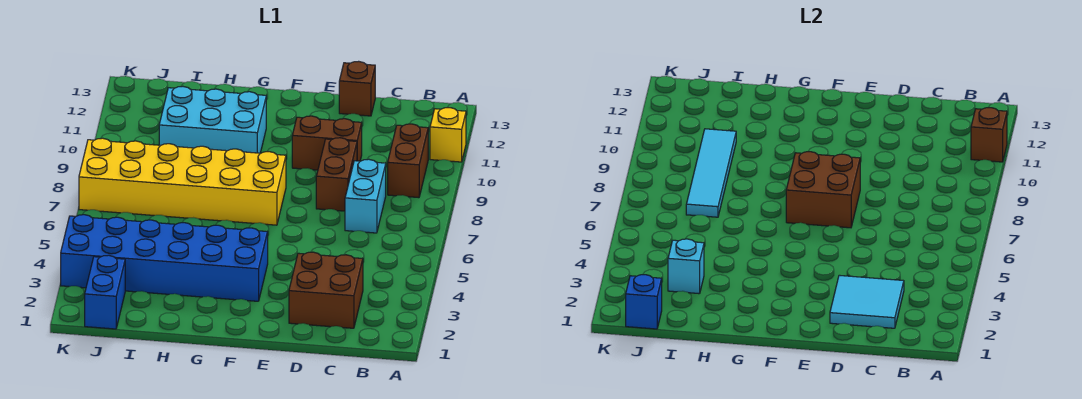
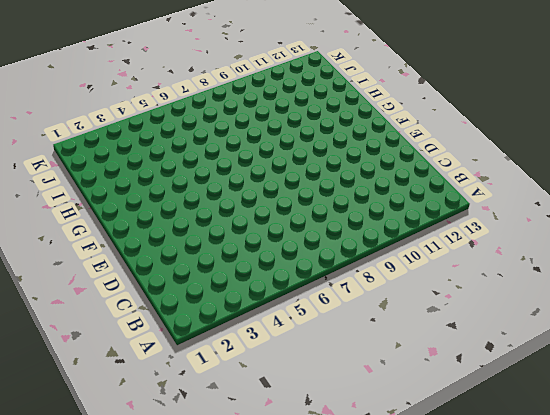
none -> yellow brick A11 level 1
none -> brown brick B9:B10 level 1
none -> brown brick C2:D3 level 1

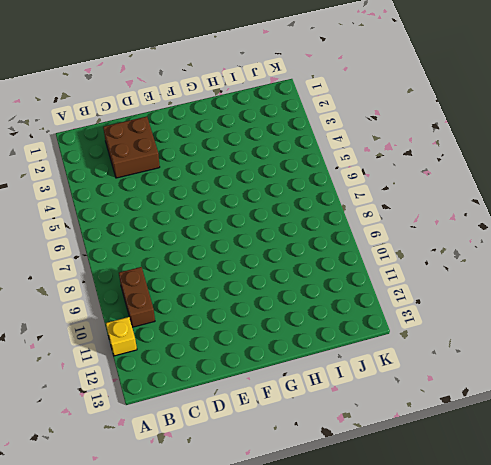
none -> cyan brick C7:C8 level 1
none -> brown brick D8:D9 level 1
none -> brown brick D10:E10 level 1

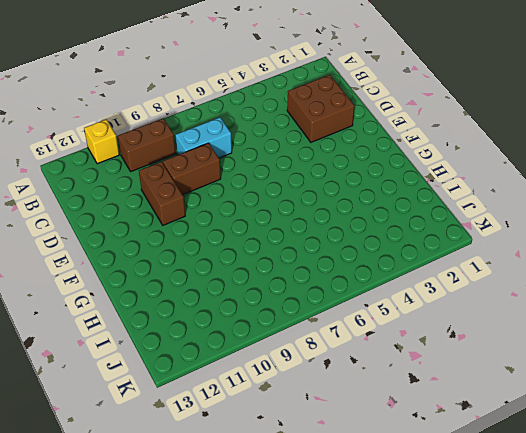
none -> brown brick D13 level 1
none -> blue brick F3:K4 level 1
none -> yellow brick F7:K8 level 1

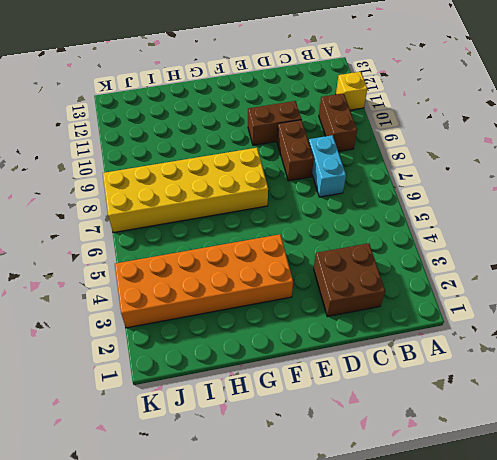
orange brick F3:K4 level 1 -> blue brick F3:K4 level 1
none -> brown brick D13 level 1
none -> cyan brick G10:I11 level 1
none -> blue brick J1:J2 level 1

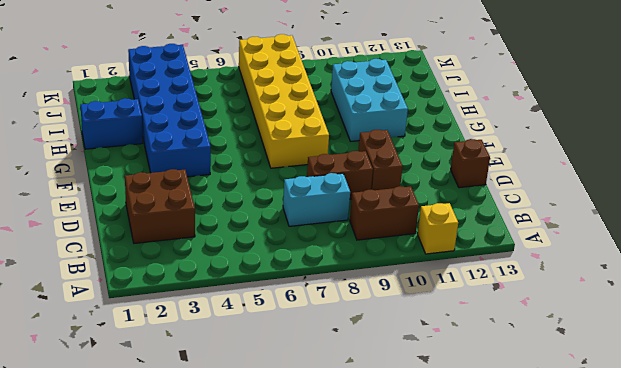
blue brick H1:H2 level 1 -> blue brick J1:J2 level 1
none -> brown brick A11 level 2
none -> cyan tile C2:D3 level 2
none -> brown brick E7:F8 level 2

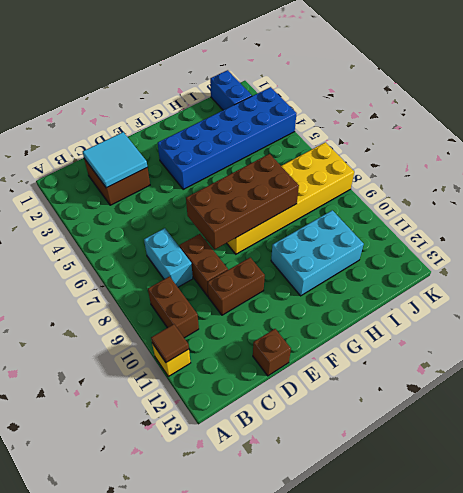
brown tile A11 level 2 -> brown brick A11 level 2
brown brick E7:H8 level 2 -> brown brick E7:F8 level 2
none -> cyan brick I3 level 2
none -> cyan tile I7:I10 level 2
none -> blue brick J1 level 2

